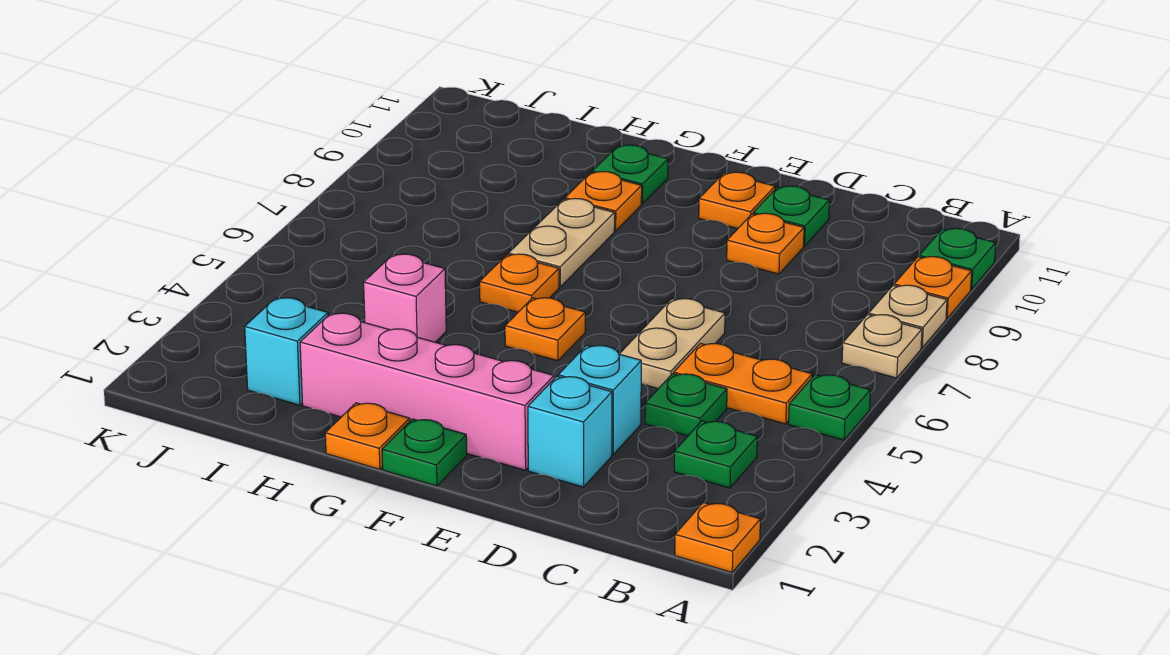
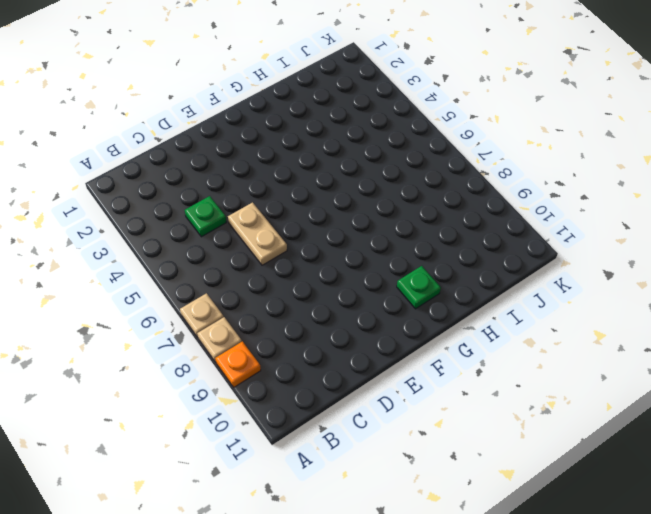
none -> orange plate A1 level 1
none -> green plate A5 level 1
none -> green plate A10 level 1

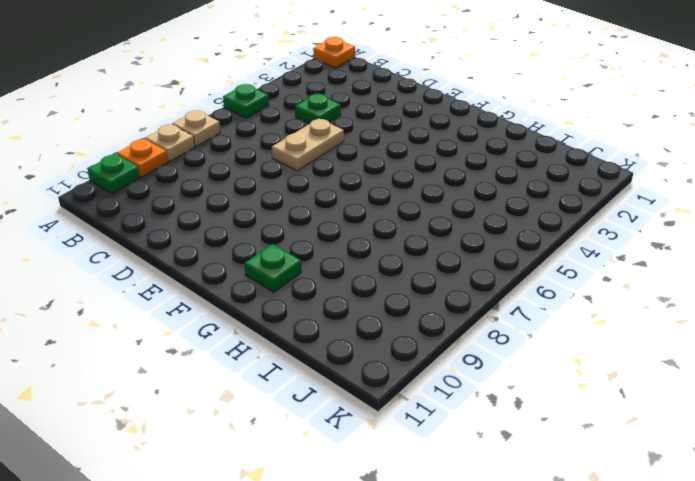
none -> green plate B3 level 1
none -> orange plate B5:C5 level 1
none -> cyan brick D2 level 1

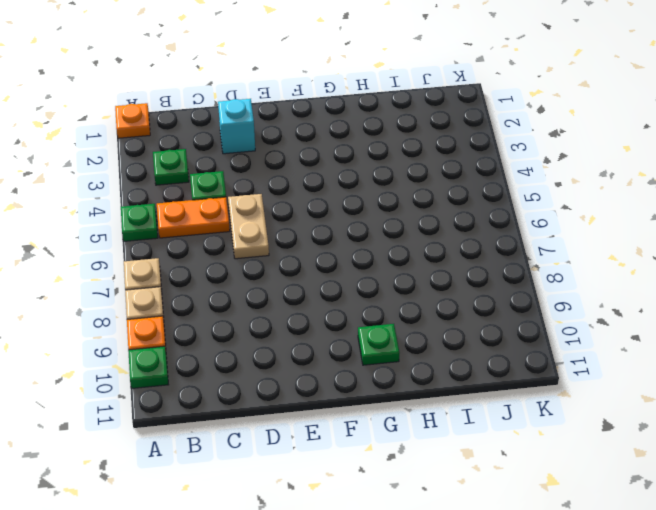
none -> cyan brick D3 level 1
none -> orange plate D9 level 1
none -> green plate D10 level 1

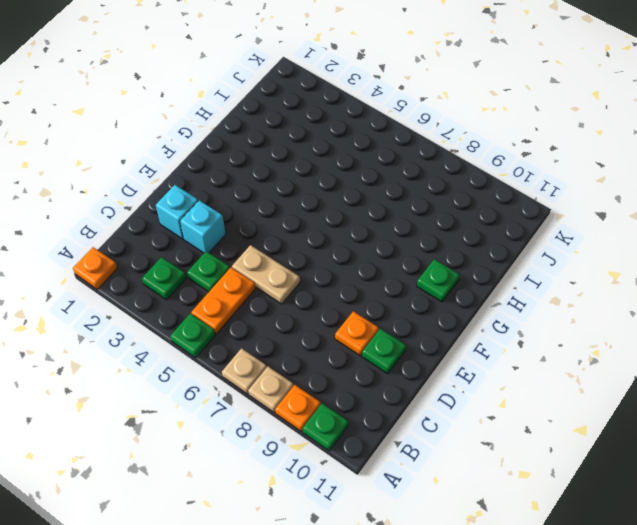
none -> pink brick E2:H2 level 1
none -> orange plate E10 level 1
none -> green plate F1 level 1

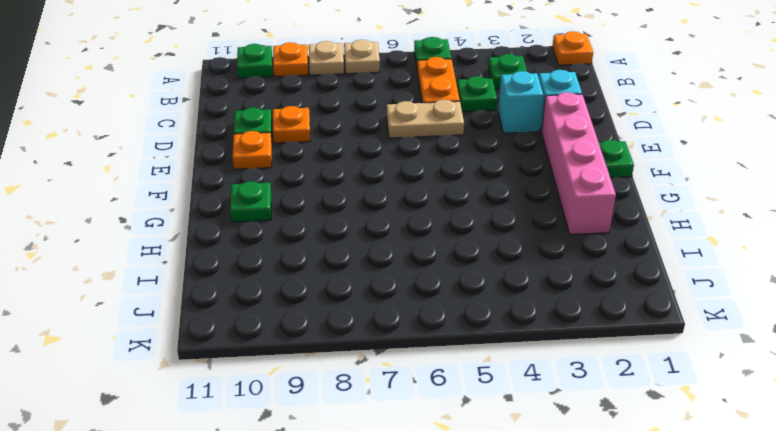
none -> orange plate F5 level 1
none -> orange plate G1 level 1
none -> orange plate G6 level 1

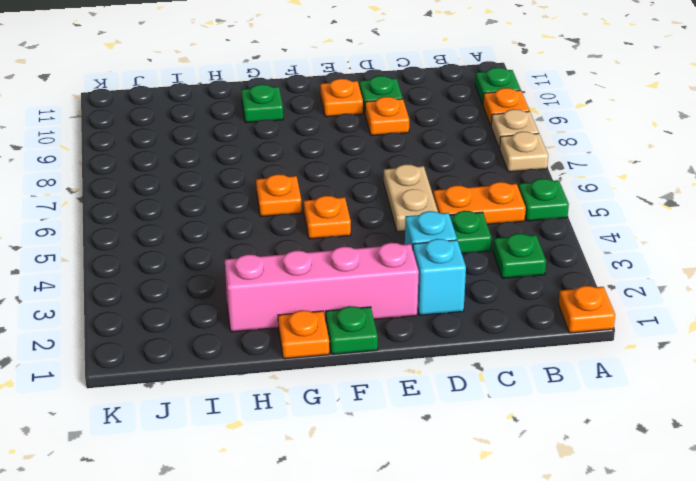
none -> tan plate G7:G8 level 1
none -> orange plate G9 level 1
none -> pink brick H4 level 1

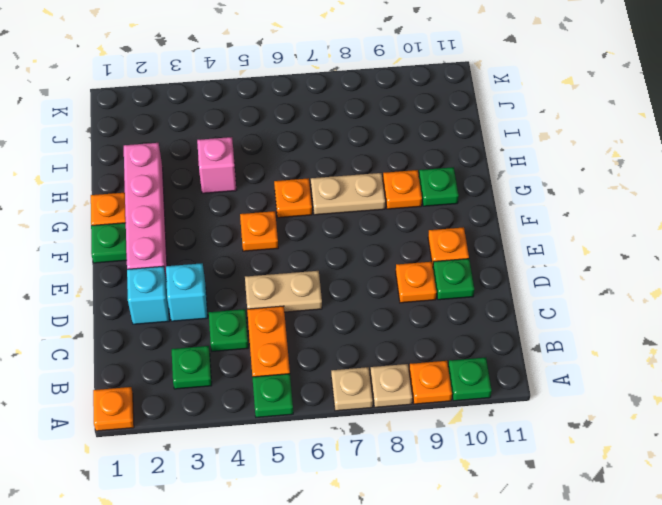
none -> cyan brick I2 level 1

